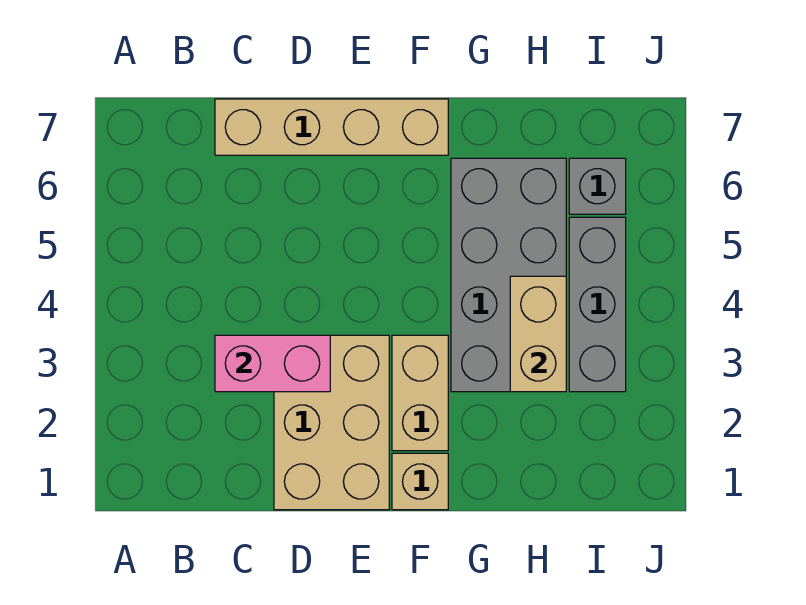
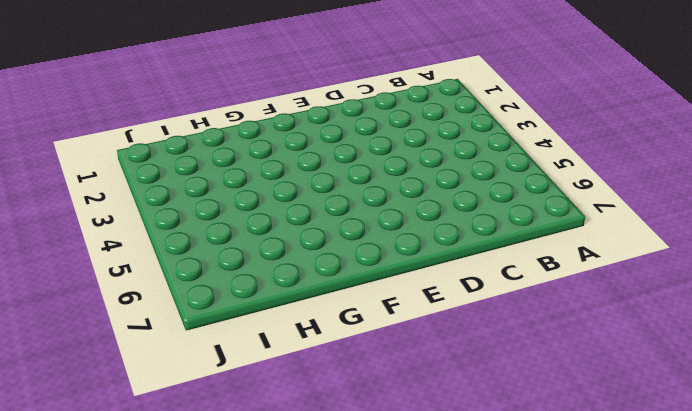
none -> tan brick C7:F7 level 1
none -> tan brick D1:E3 level 1

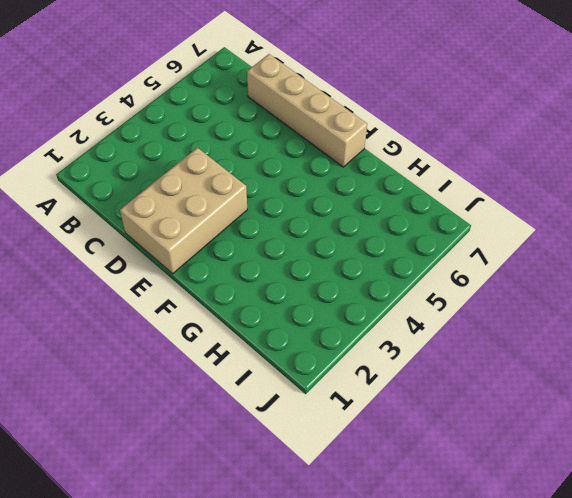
none -> tan brick F1 level 1
none -> tan brick F2:F3 level 1

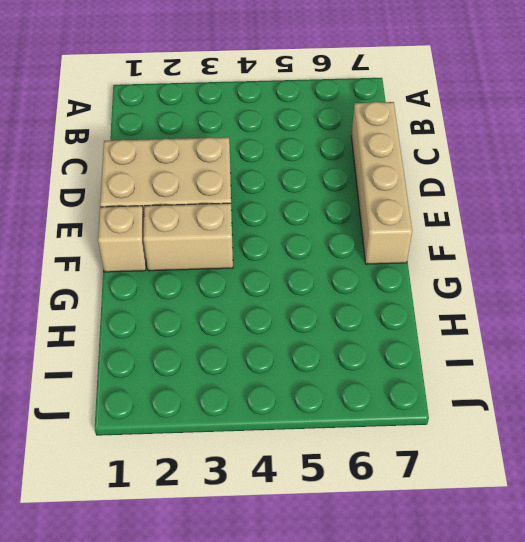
none -> grey brick G3:H6 level 1
none -> grey brick I3:I5 level 1

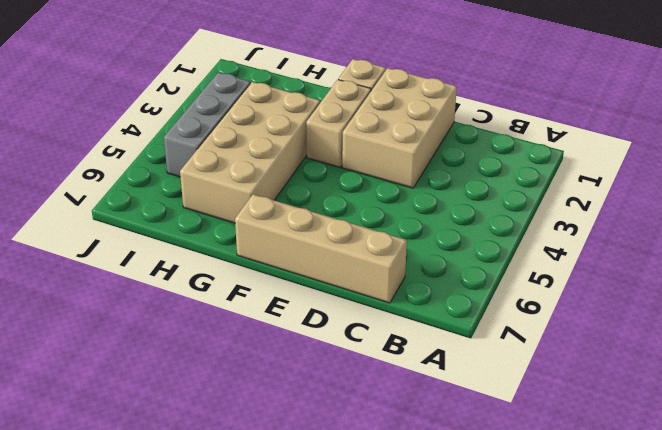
tan brick G3:H6 level 1 -> grey brick G3:H6 level 1
none -> grey brick I6 level 1
none -> pink brick C3:D3 level 2

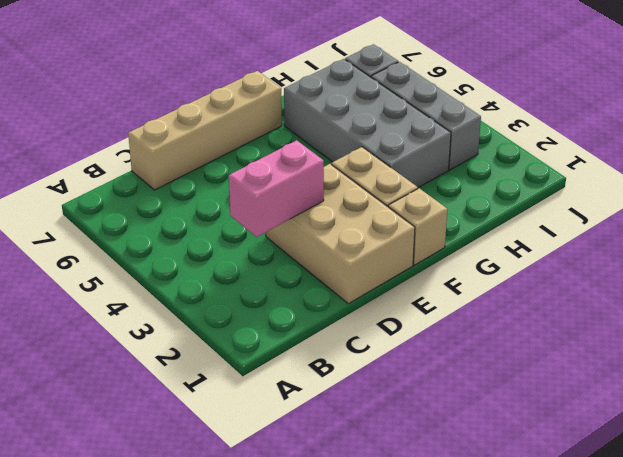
none -> tan brick H3:H4 level 2

